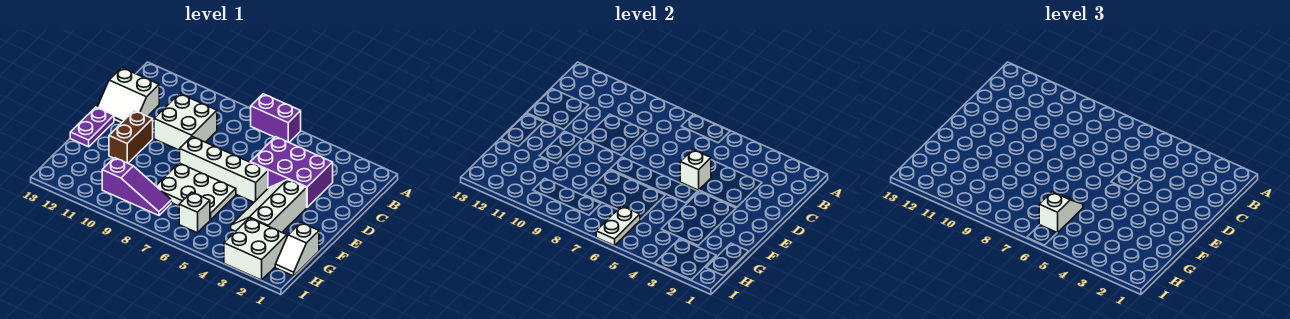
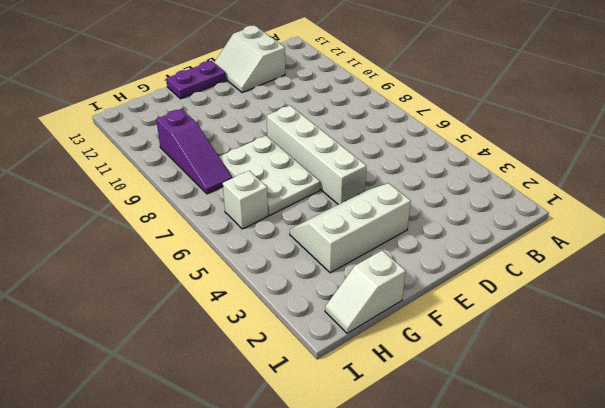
none -> purple brick A6:A7 level 1
none -> purple brick C3:D5 level 1
none -> white brick C9:D10 level 1

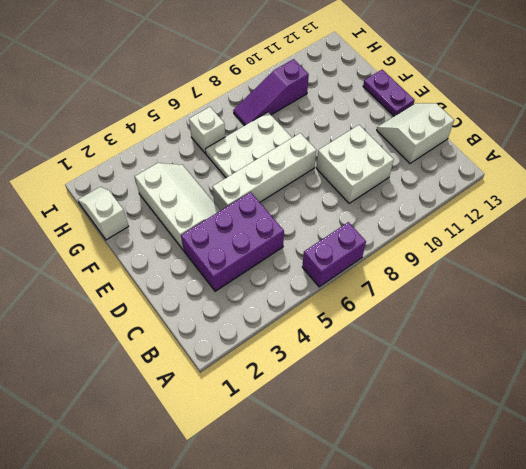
none -> brown brick E11:F11 level 1
none -> white brick H2:I3 level 1
none -> white brick D5 level 2

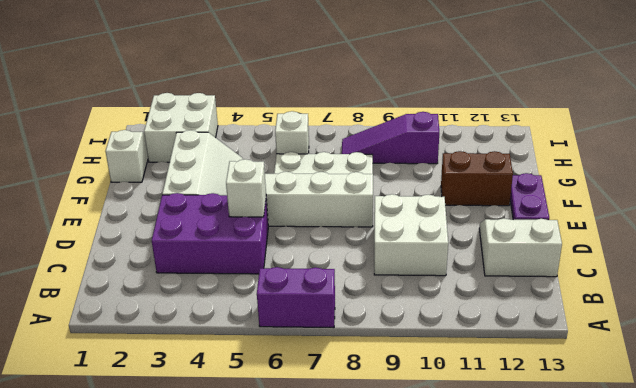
brown brick F11:F12 level 1 -> brown brick E11:F11 level 1
none -> white plate H6:I6 level 2
none -> white slope G6:H6 level 3 top H

